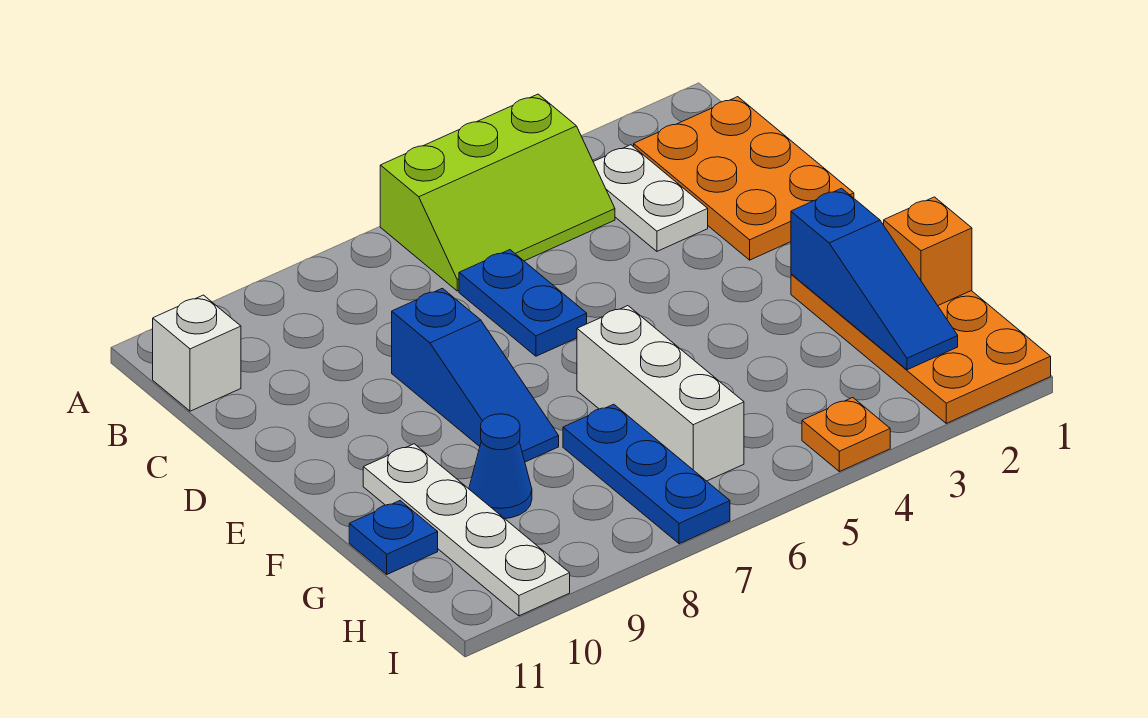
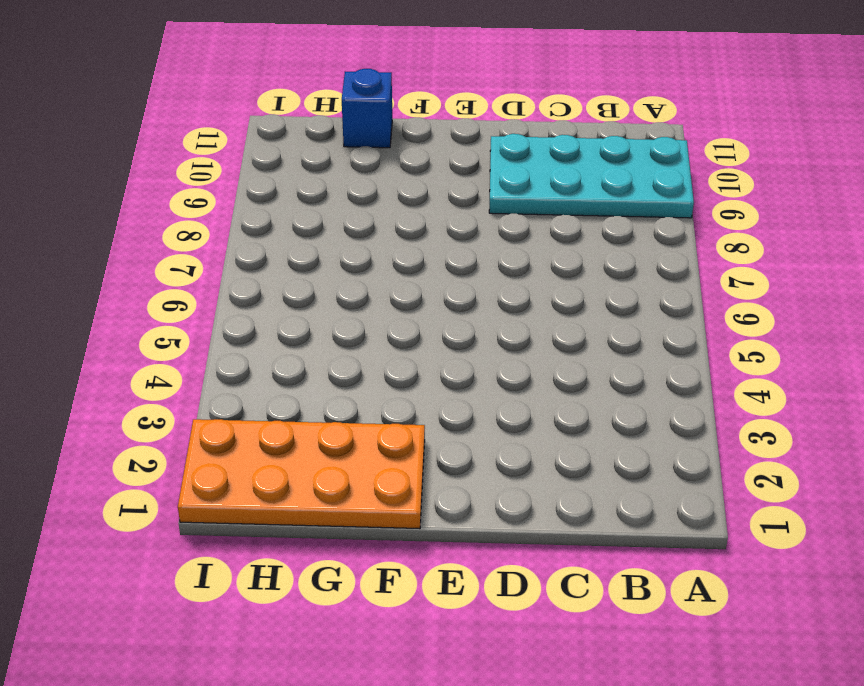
cyan plate A9:D10 level 1 -> none
blue brick G11 level 1 -> blue plate G11 level 1
none -> lime slope A4:B6 level 1 top A
none -> orange plate B1:D2 level 1
none -> white plate B3:C3 level 1

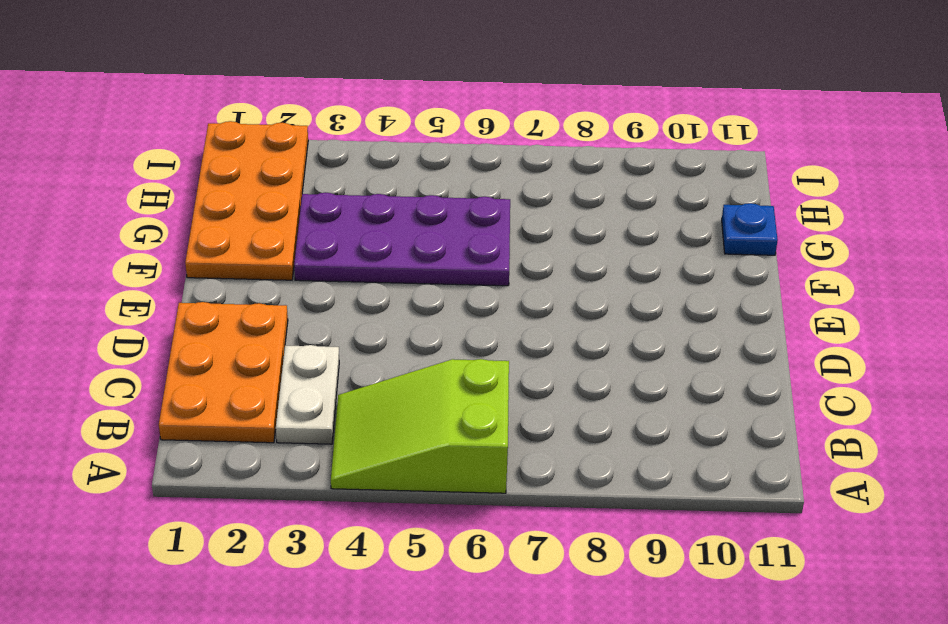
lime slope A4:B6 level 1 top 6 -> lime slope A4:B6 level 1 top A
purple plate F3:G6 level 1 -> white brick F6:H6 level 1
none -> white brick B11 level 1
none -> blue plate C6:D6 level 1
none -> blue slope D8:F8 level 1 top D

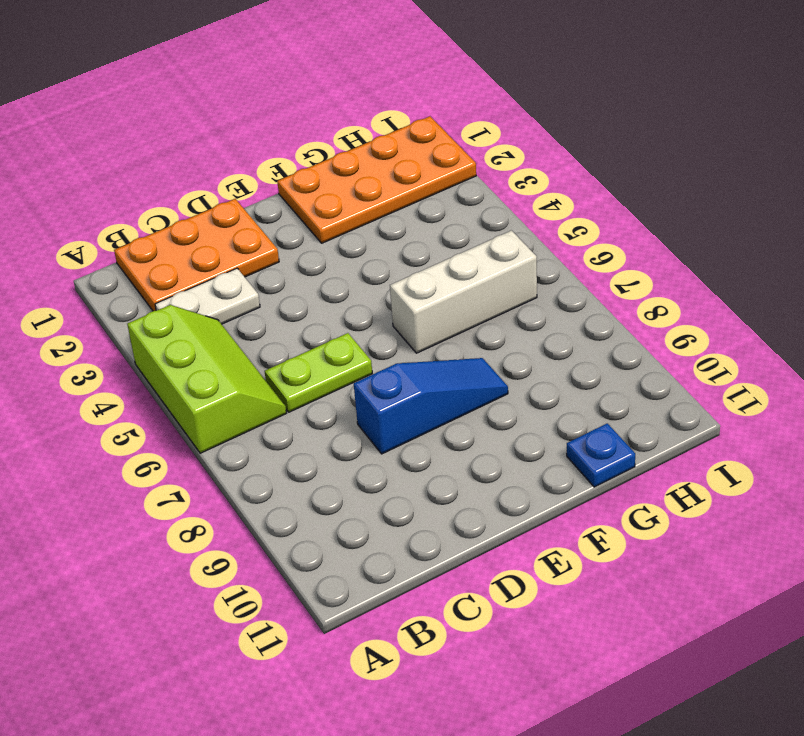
lime plate C6:D6 level 1 -> blue plate C6:D6 level 1
none -> white brick B11 level 1
none -> white plate F10:I10 level 1
none -> blue plate G7:I7 level 1

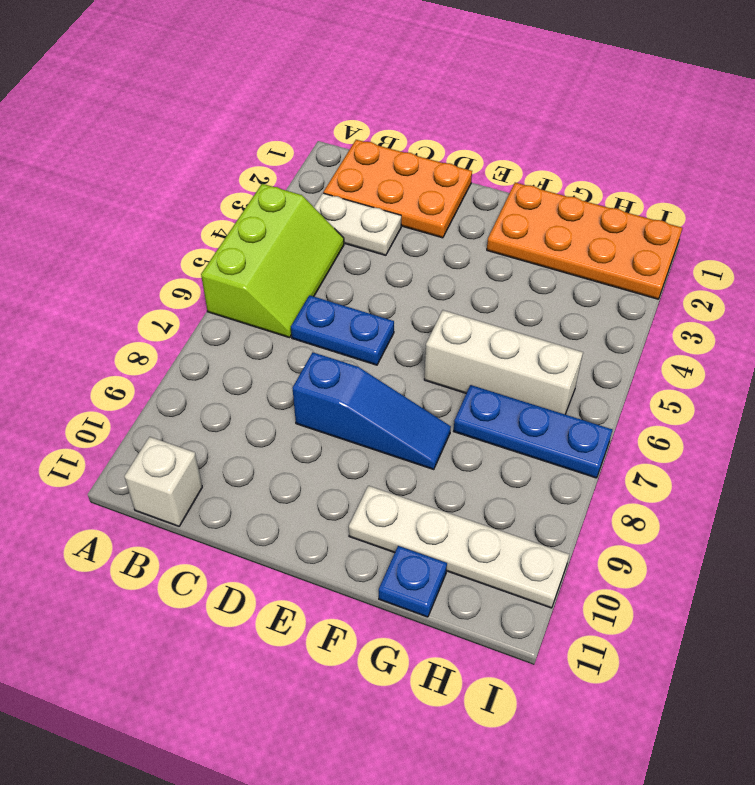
none -> blue cone G9 level 1
none -> orange plate I4 level 1
none -> blue slope F2:H2 level 2 top F

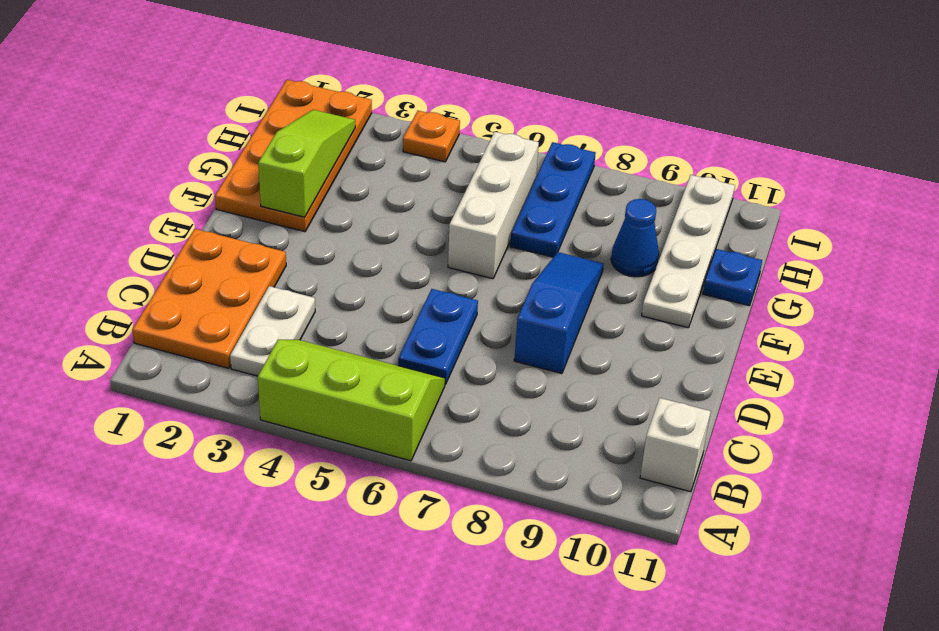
lime slope F2:H2 level 2 top F -> blue slope F2:H2 level 2 top F
none -> orange brick G1 level 2

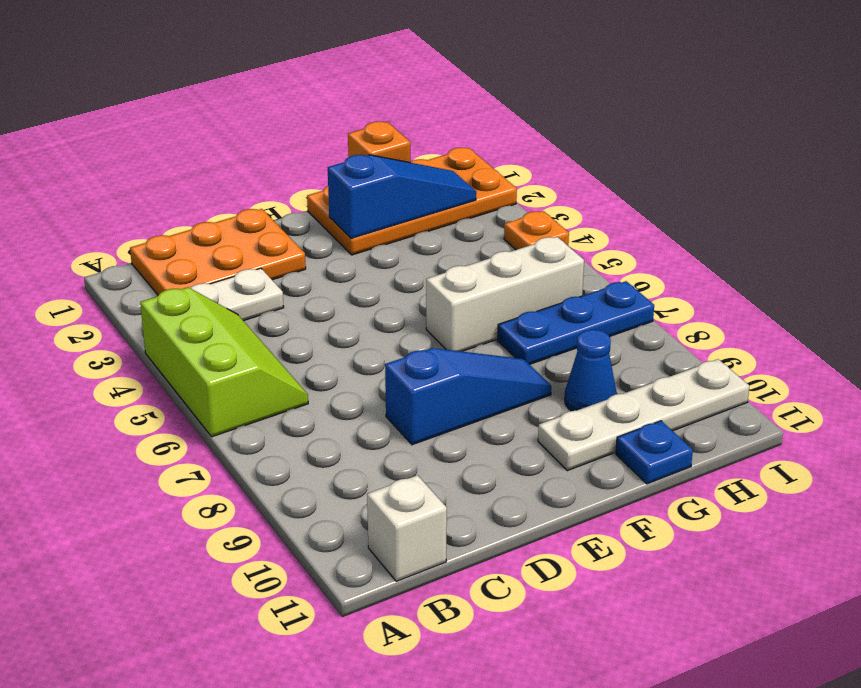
none -> blue plate C6:D6 level 1

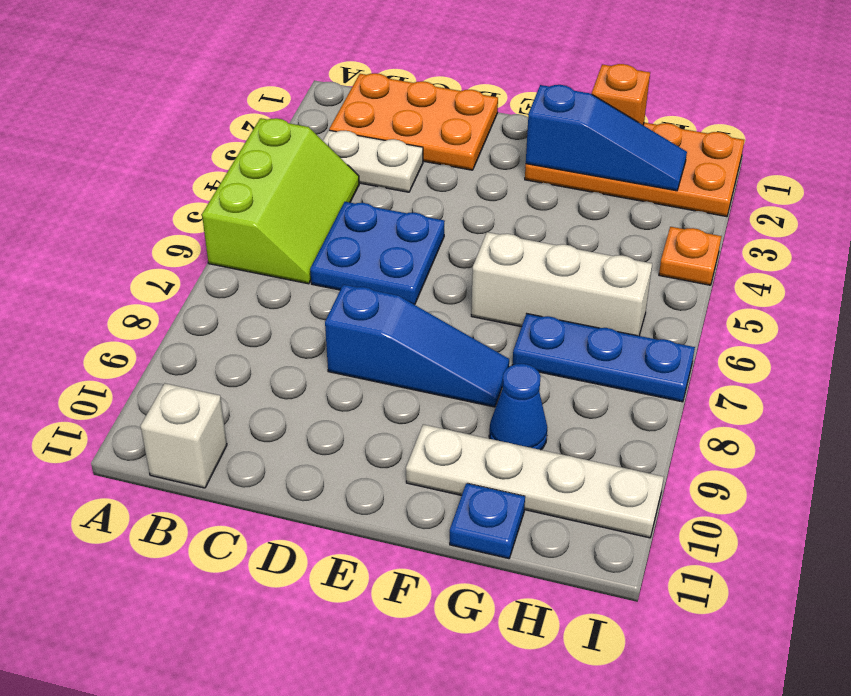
blue plate C5:D6 level 1 -> blue plate C6:D6 level 1

